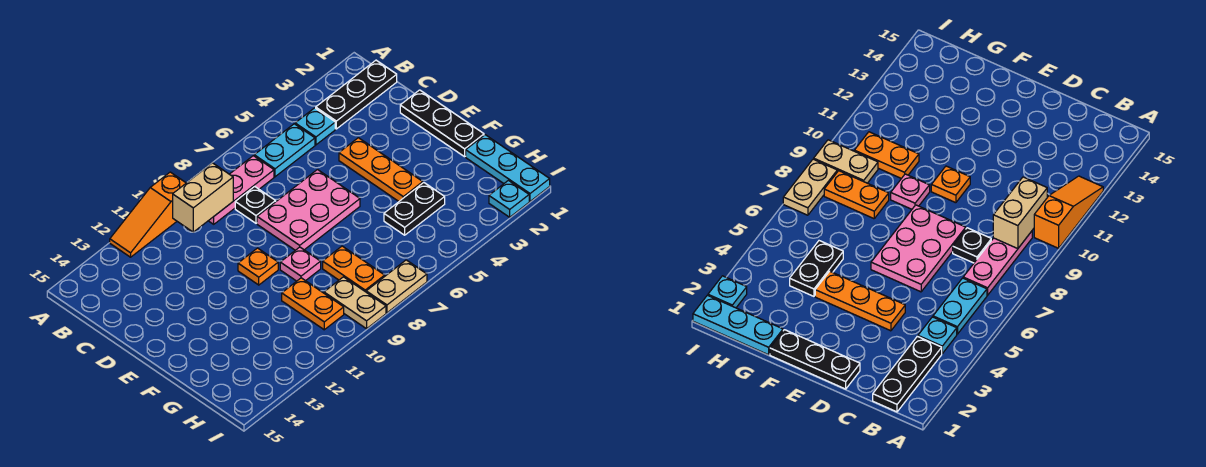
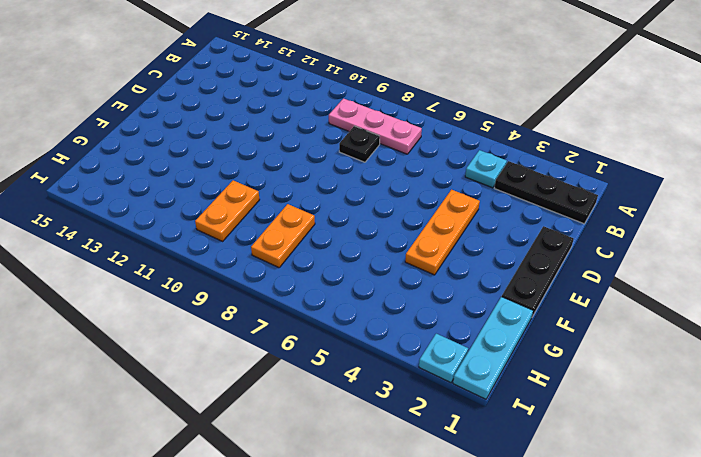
none -> orange slope A10:A12 level 1 top 10
none -> cyan plate B5:B6 level 1
none -> pink plate D6:E8 level 1

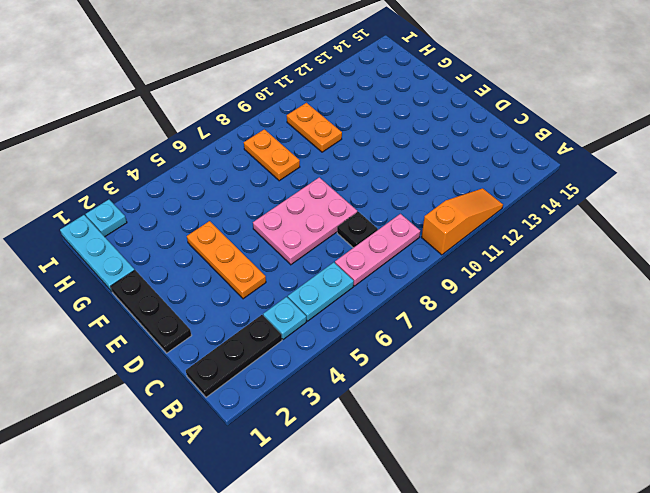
none -> orange plate E10 level 1
none -> pink plate F9 level 1
none -> black plate G4:G5 level 1

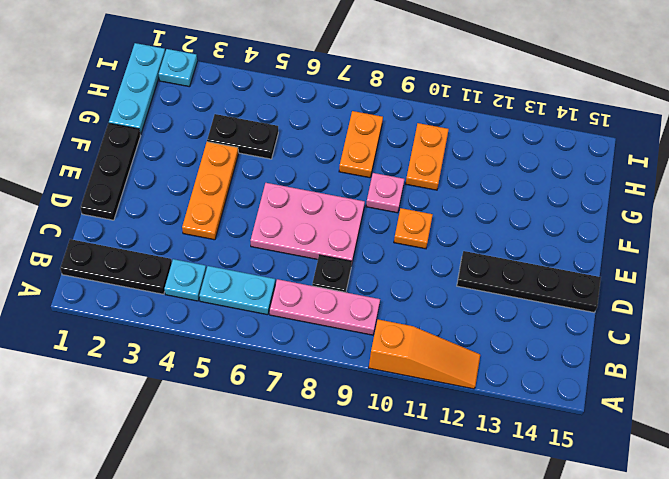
black plate D12:D15 level 1 -> none
none -> tan plate H9:I9 level 1
none -> tan plate I7:I8 level 1
none -> tan brick B9:B10 level 2

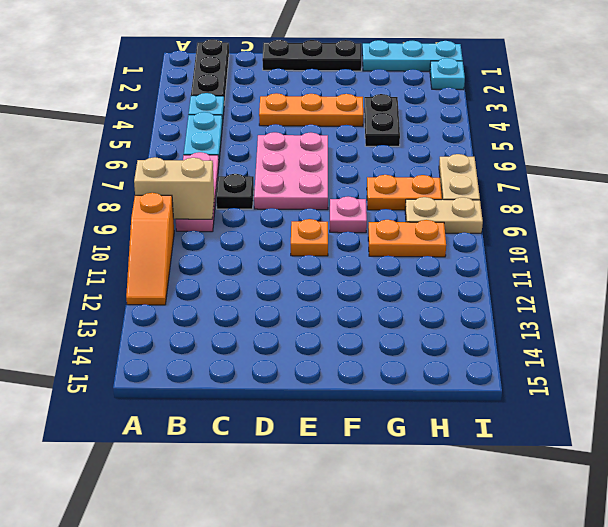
tan brick A9:B9 level 2 -> tan brick B9:B10 level 2

